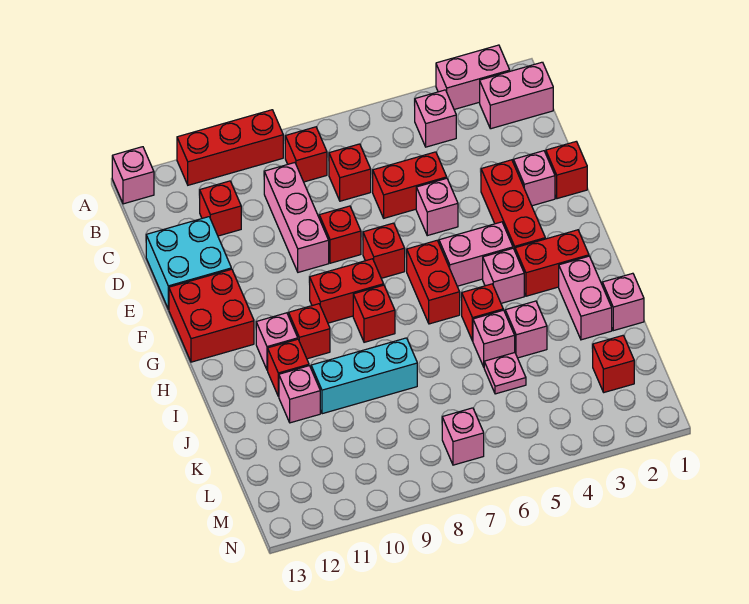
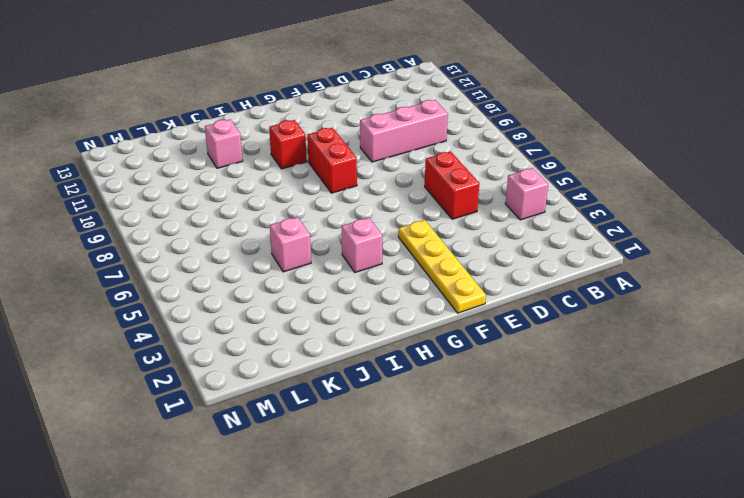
yellow plate F1:F4 level 1 -> red brick E3:G3 level 1
none -> pink brick A2:A3 level 1
none -> red brick A9:A11 level 1
none -> pink brick A13 level 1
none -> pink brick B1:B2 level 1

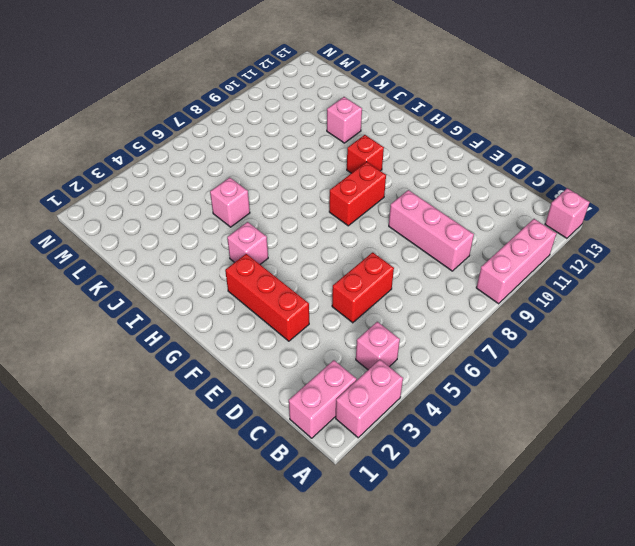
pink brick A9:A11 level 1 -> red brick A9:A11 level 1
none -> red brick B8 level 1
none -> red brick C7 level 1
none -> red brick C11 level 1
none -> cyan brick D12:E13 level 1

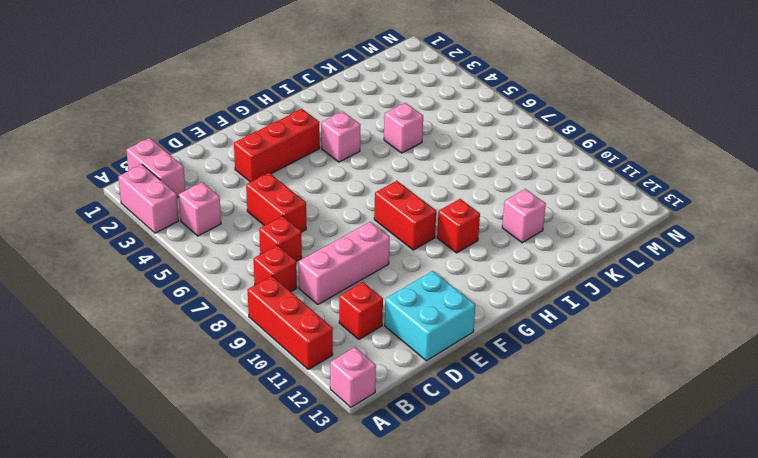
none -> red brick E1 level 1
none -> pink brick E2 level 1
none -> pink brick E5 level 1
none -> red brick E8 level 1

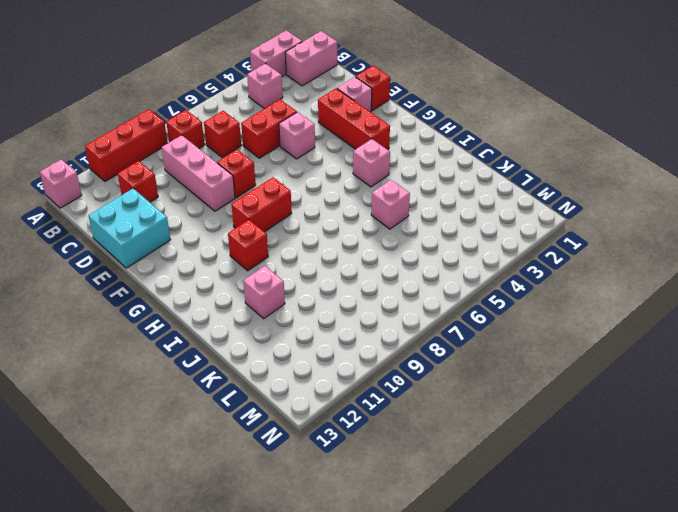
none -> red brick F7 level 1
none -> red brick F12:G13 level 1
none -> pink brick G4:G5 level 1
none -> red brick G6:H6 level 1

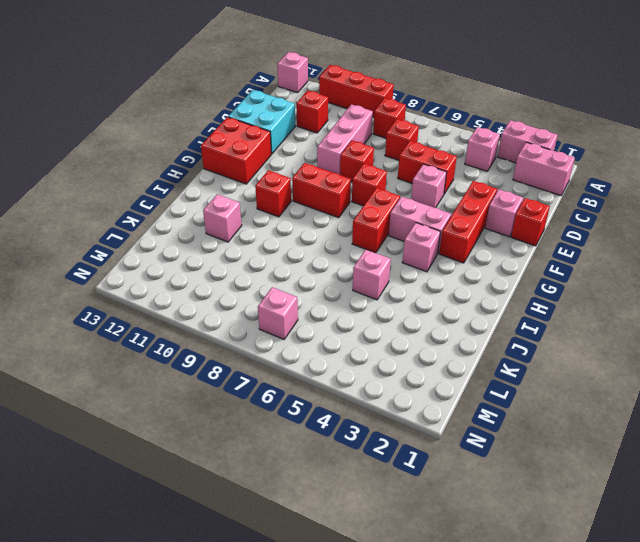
none -> red brick H2:H3 level 1
none -> red brick H8 level 1
none -> pink brick H11 level 1
none -> pink brick I2:J2 level 1

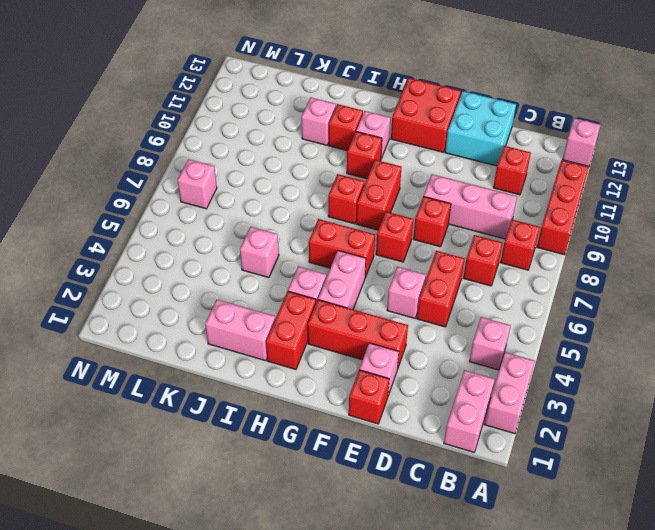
none -> red brick I5 level 1
none -> pink brick J1 level 1
none -> pink brick J4 level 1
none -> cyan brick J8:J10 level 1

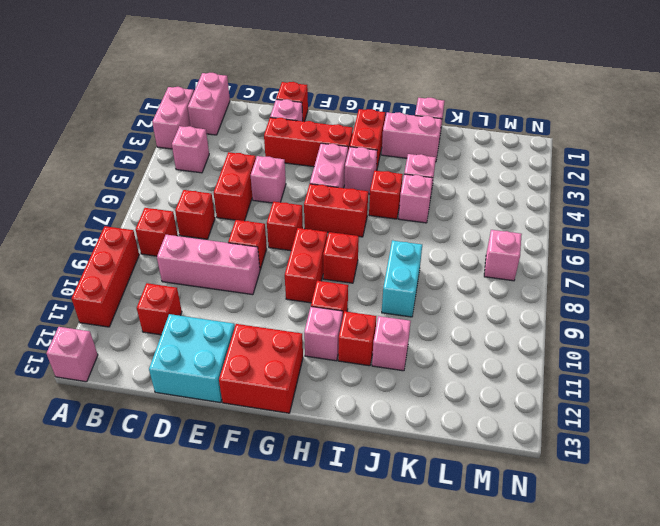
cyan brick J8:J9 level 1 -> cyan brick J8:J10 level 1
none -> pink plate K5 level 1
none -> red brick L2 level 1

